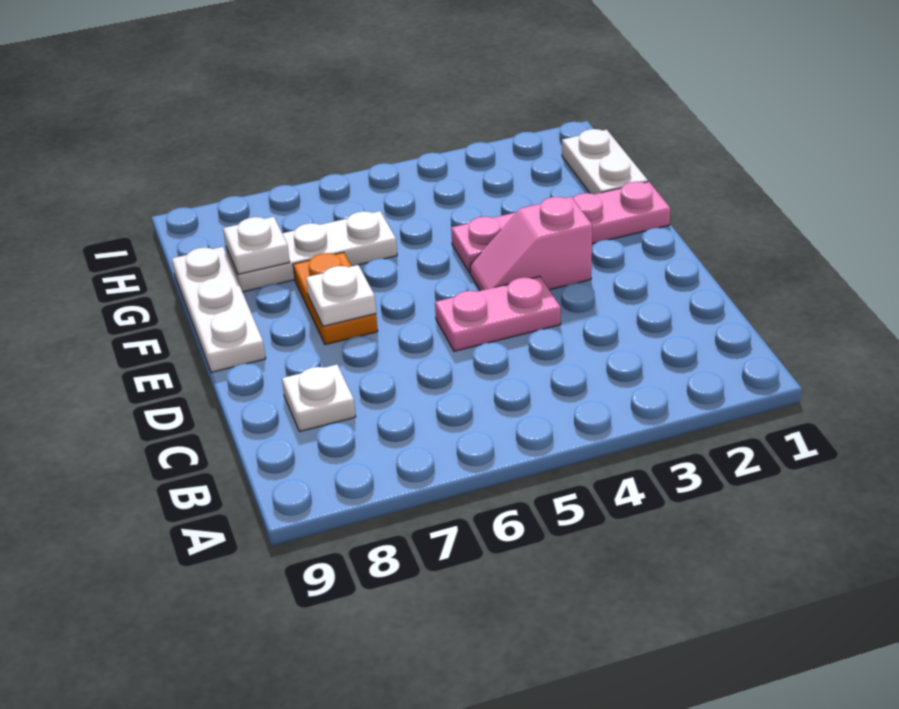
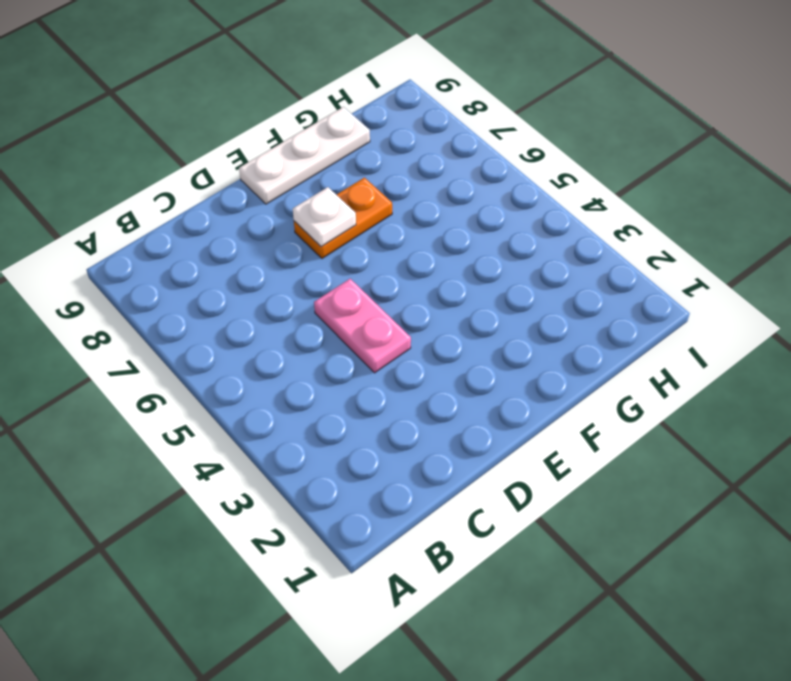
none -> white plate C8 level 1
none -> pink slope E3:E4 level 1 top 3

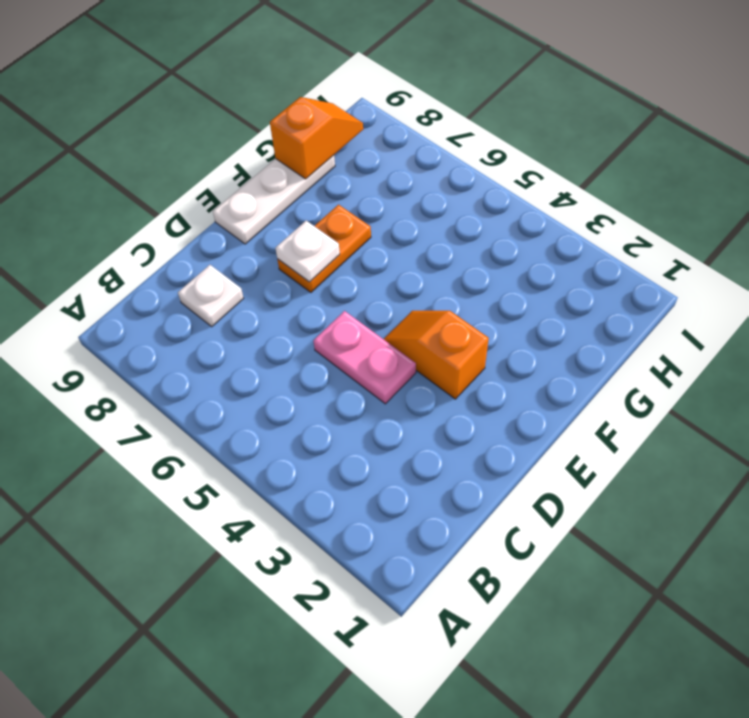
orange slope E3:E4 level 1 top 3 -> pink slope E3:E4 level 1 top 3
orange slope G9:H9 level 2 top G -> none
none -> pink plate F1:F4 level 1
none -> white plate G1:H1 level 1

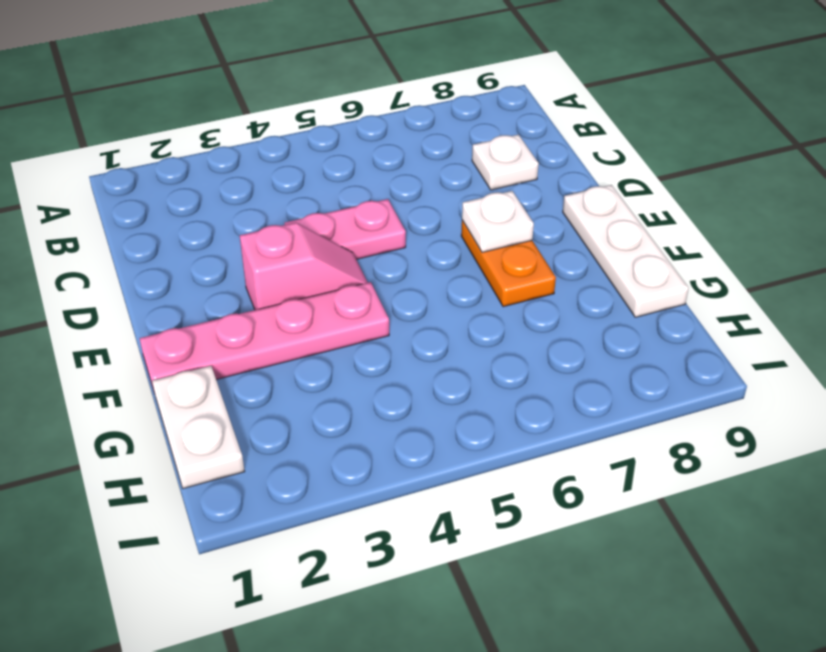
none -> white plate G6:G8 level 1
none -> white plate G8 level 2

